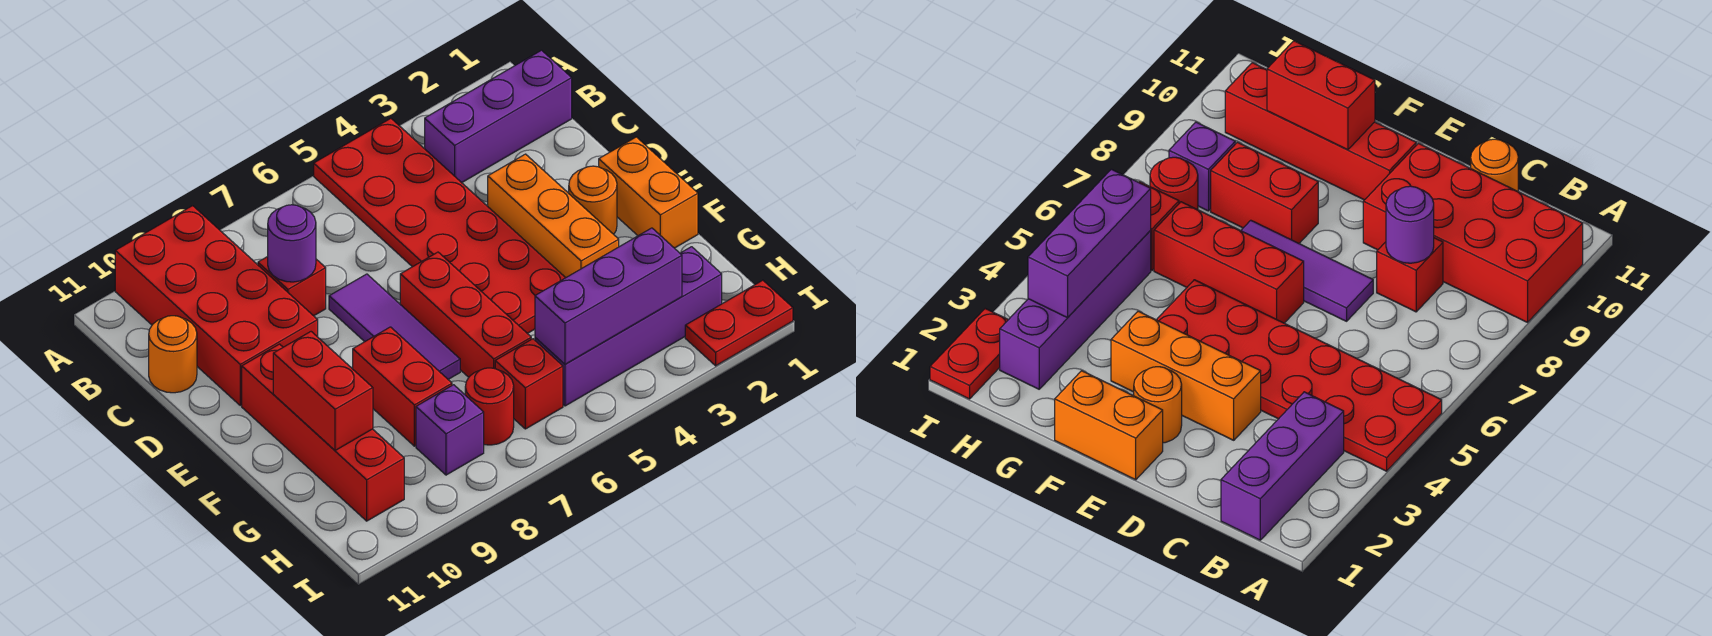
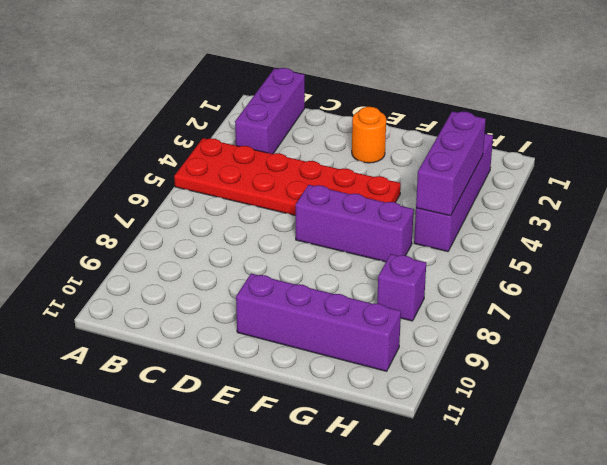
purple brick E6:G6 level 1 -> red brick E6:G6 level 1
purple brick E10:H10 level 1 -> red brick E10:H10 level 1
none -> red brick A9:D10 level 1
none -> red brick C8 level 1
none -> orange round brick C11 level 1

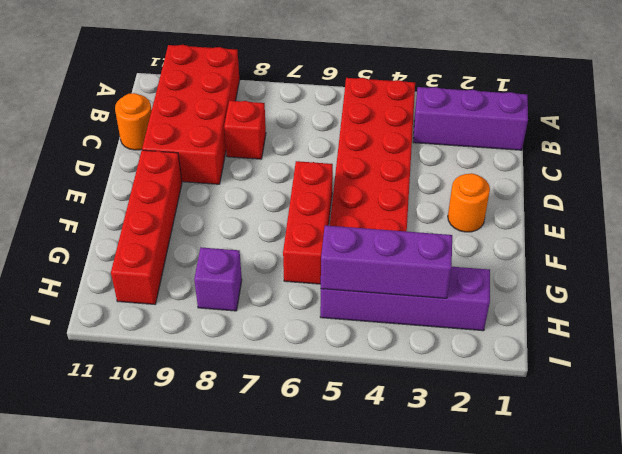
none -> orange brick D3:F3 level 1
none -> purple tile D7:F7 level 1
none -> orange brick E1:F1 level 1

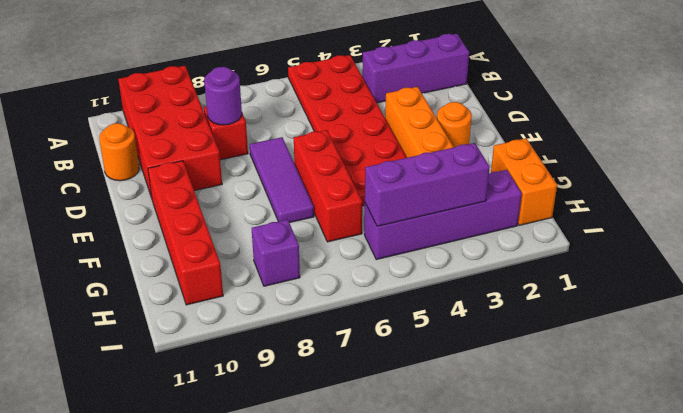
orange brick G1:H1 level 1 -> orange brick E1:F1 level 1
none -> red brick F8:G8 level 1
none -> red brick H6 level 1
none -> red round brick H7 level 1

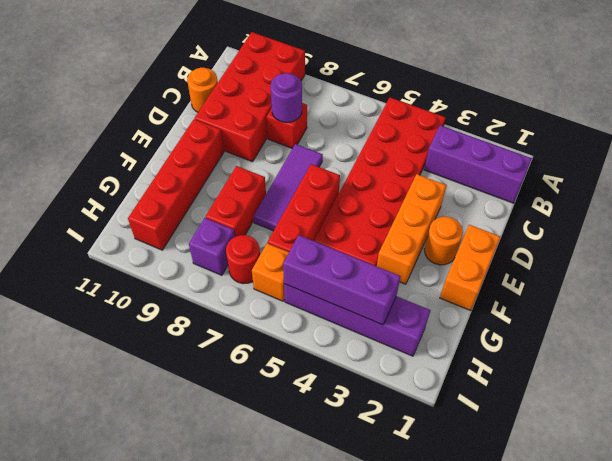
orange brick H6 level 1 -> red brick H6 level 1
none -> red plate I1:I2 level 1
none -> red brick F10:G10 level 2

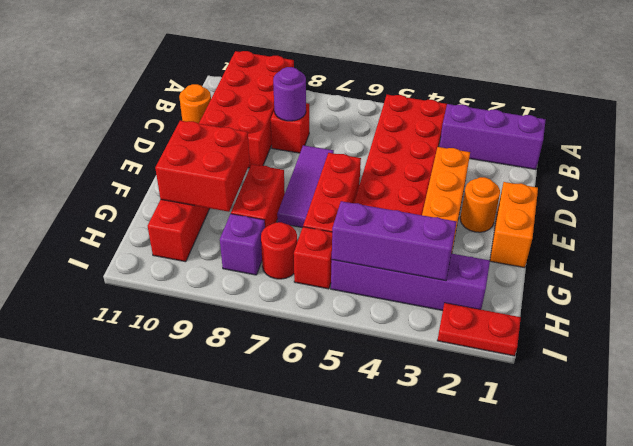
red brick F9:G10 level 2 -> red brick F10:G10 level 2

